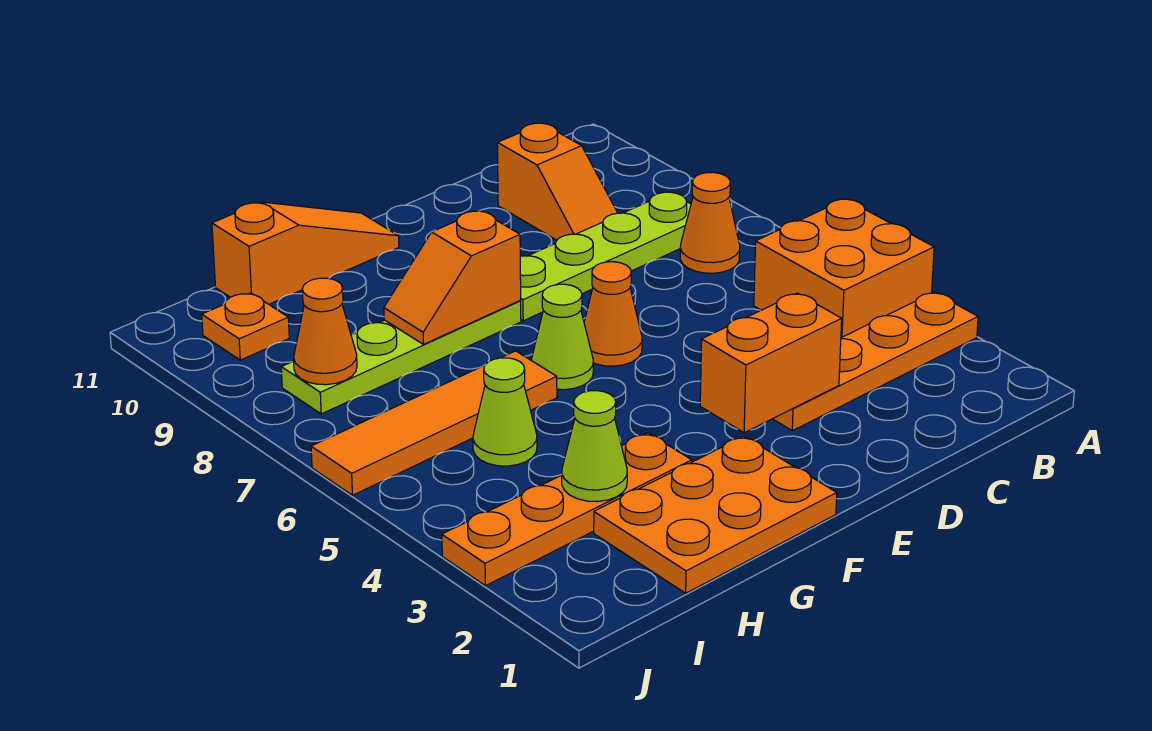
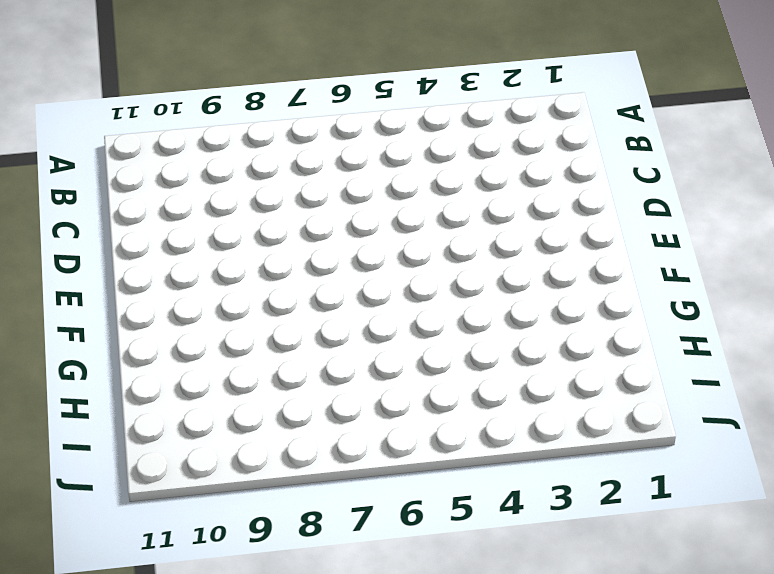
none -> orange plate A3:D3 level 1
none -> orange brick A4:B5 level 1
none -> orange cone B7 level 1

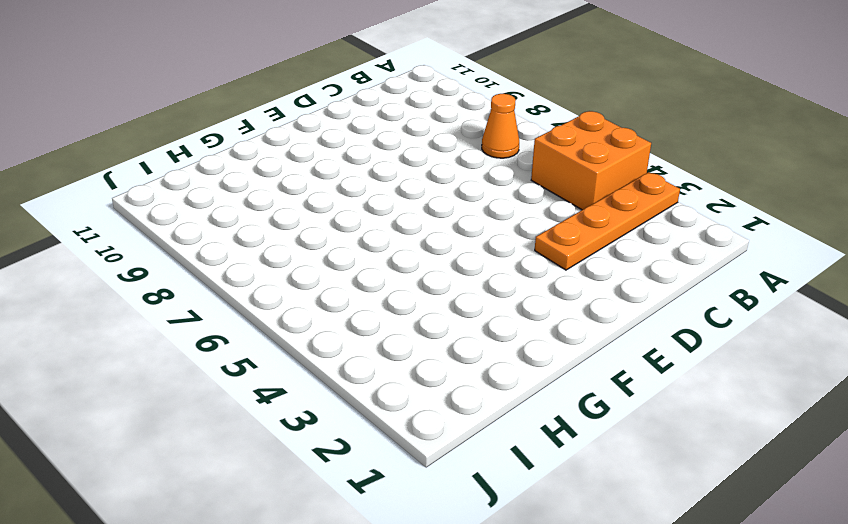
none -> lime plate B8:E8 level 1
none -> orange slope C9:C10 level 1 top 10
none -> orange cone E6 level 1

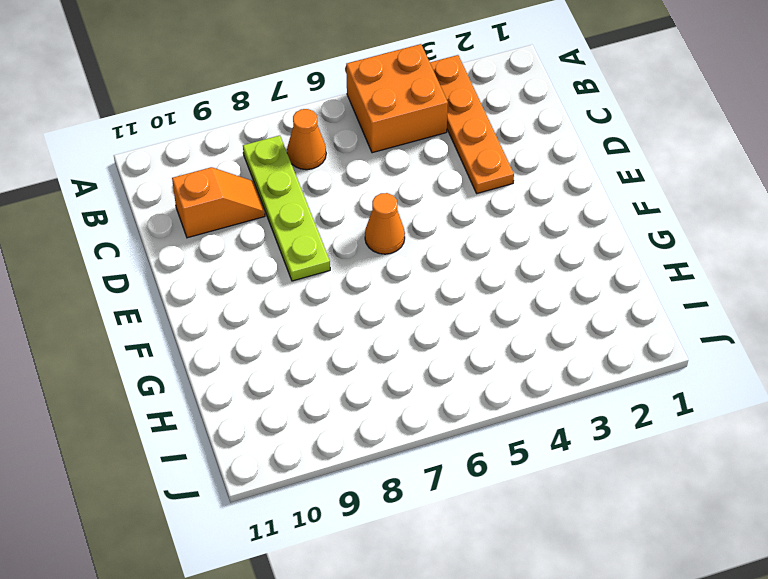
none -> orange plate F1:H2 level 1
none -> lime cone F6 level 1
none -> lime plate F8:I8 level 1

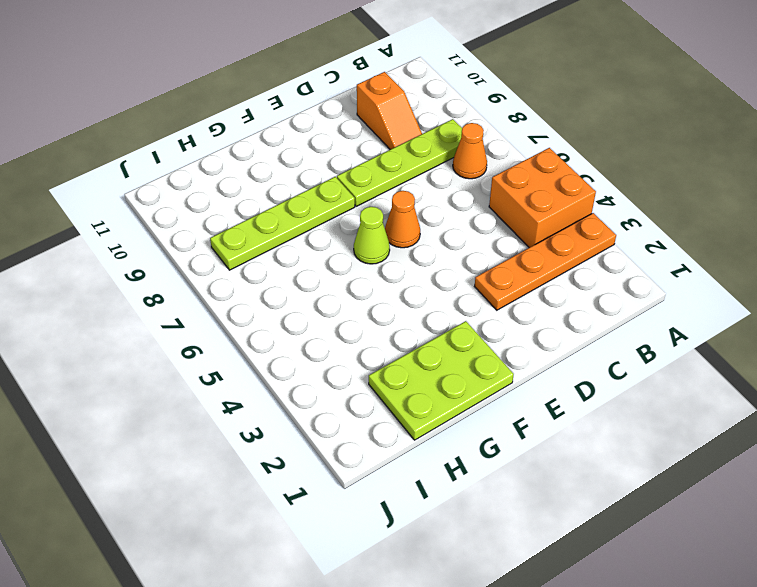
lime plate F1:H2 level 1 -> orange plate F1:H2 level 1
none -> orange slope F11:H11 level 1 top H
none -> orange plate G3:J3 level 1
none -> orange tile G6:J6 level 1

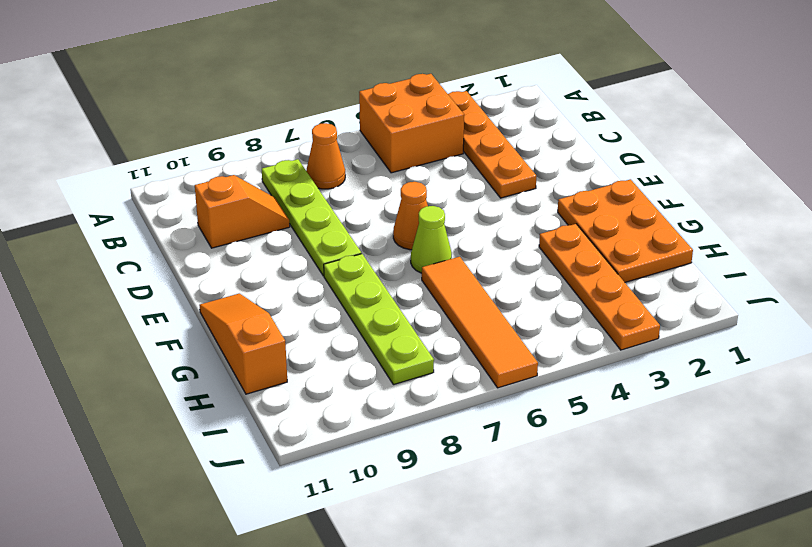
none -> lime cone H5 level 1
none -> orange plate I10 level 1
none -> orange brick D3:E3 level 2

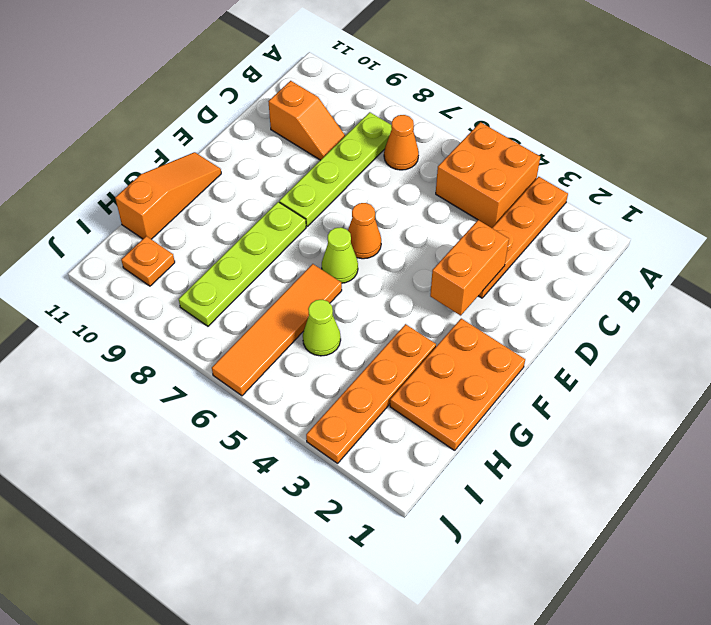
none -> orange slope F8:G8 level 2 top F
none -> lime cone H3 level 2
none -> orange cone I8 level 2

